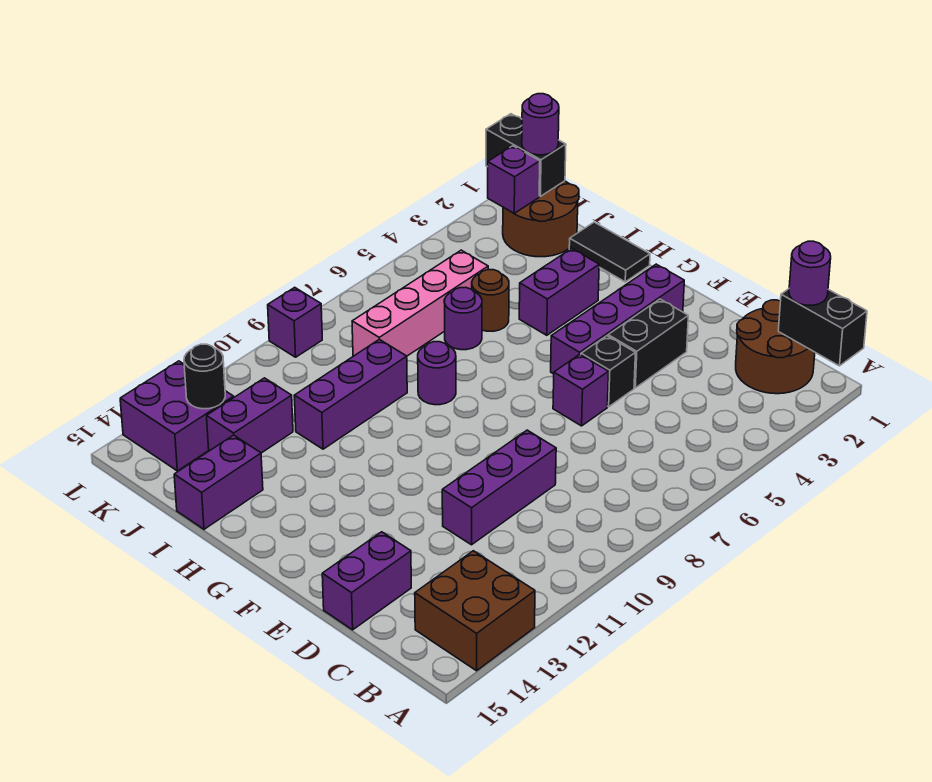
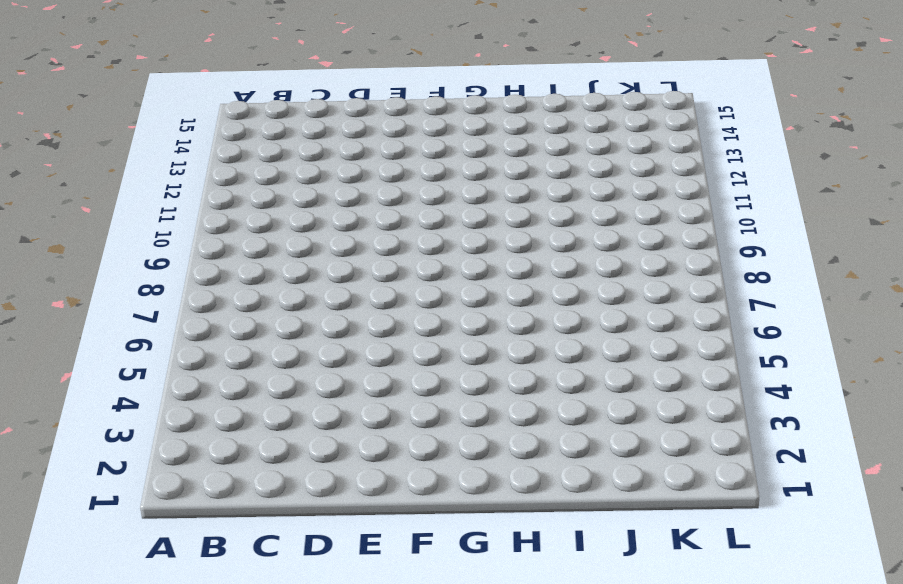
none -> brown brick A13:B14 level 1
none -> brown round brick B1:C2 level 1
none -> purple brick D9:D11 level 1

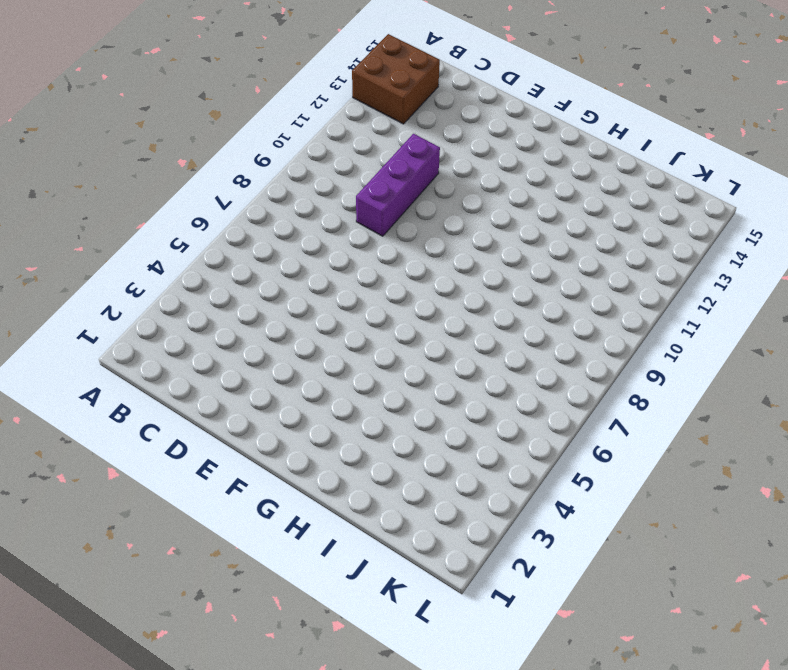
none -> brown round brick B1:C2 level 1
none -> purple brick D14:D15 level 1
none -> black brick E3:E4 level 1

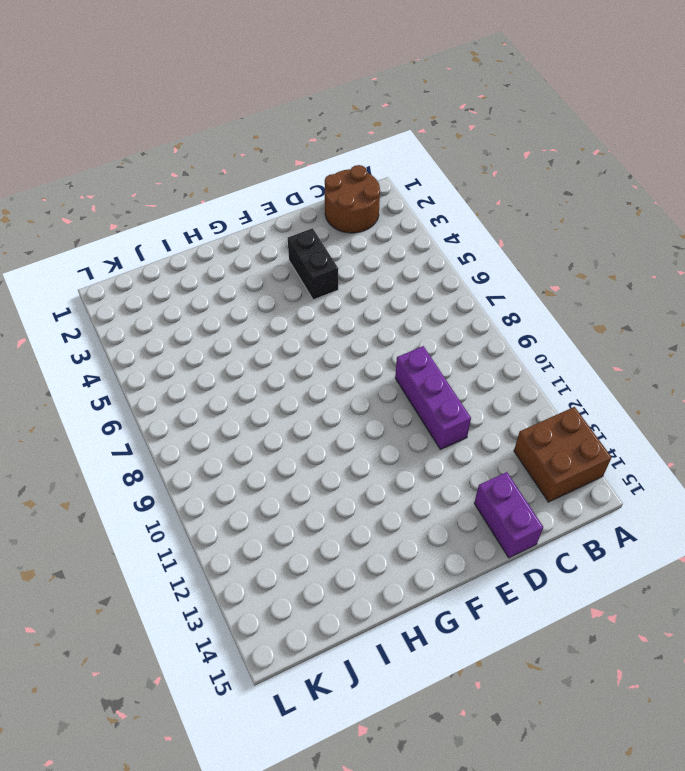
none -> black brick E5 level 1
none -> purple brick E6 level 1
none -> purple brick F2:F5 level 1

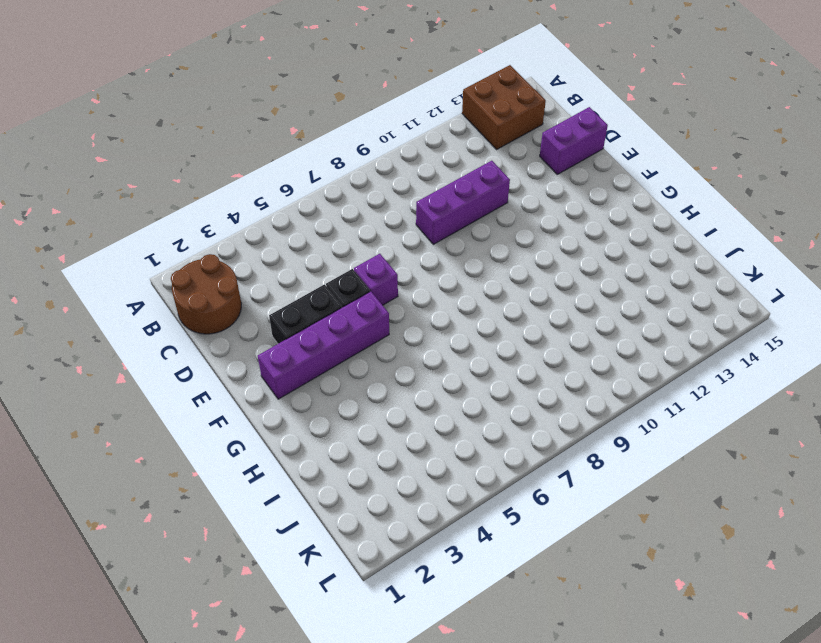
none -> black tile H1:I1 level 1
none -> purple brick H3:H4 level 1
none -> purple round brick H8 level 1

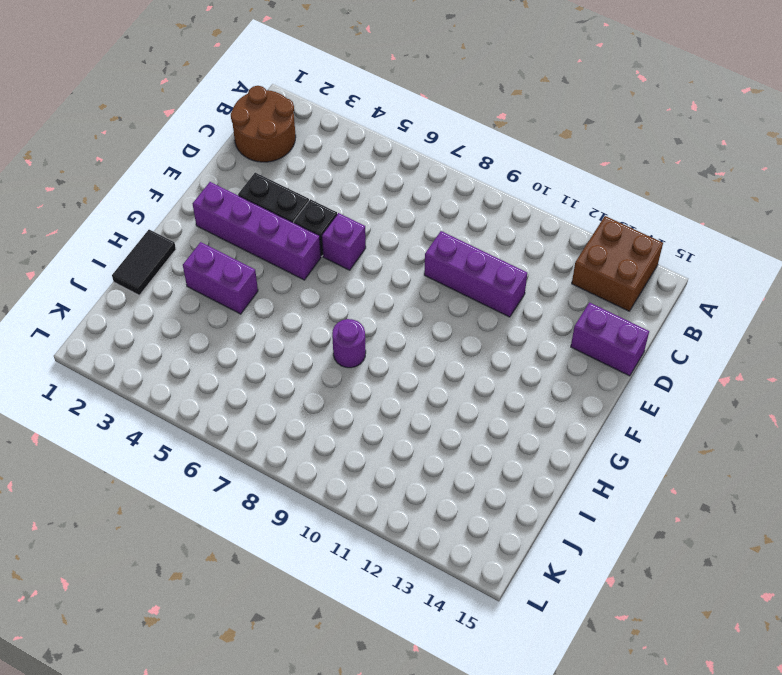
none -> brown round brick I5 level 1
none -> purple round brick I6 level 1
none -> purple brick I9:I11 level 1

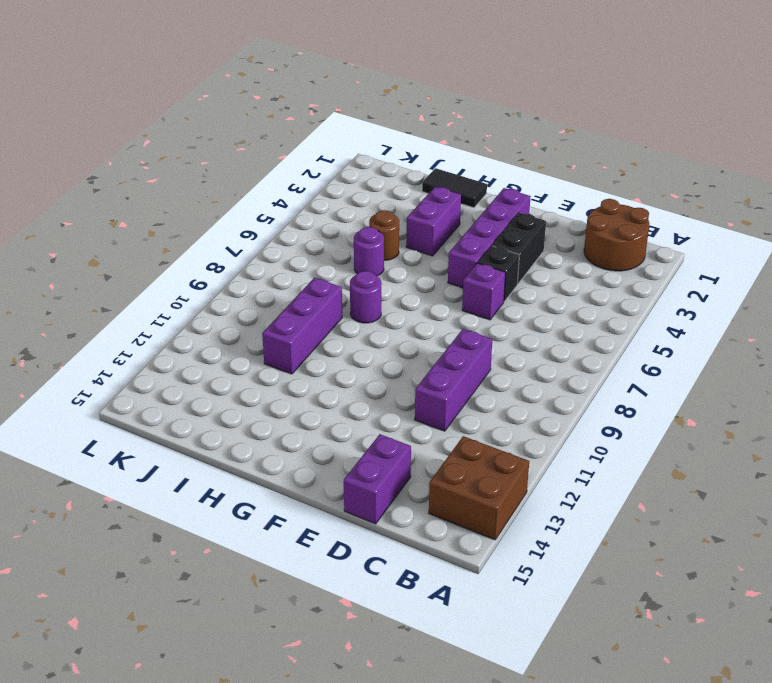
none -> purple brick I14:I15 level 1
none -> brown round brick J1:K2 level 1
none -> pink brick J5:J8 level 1

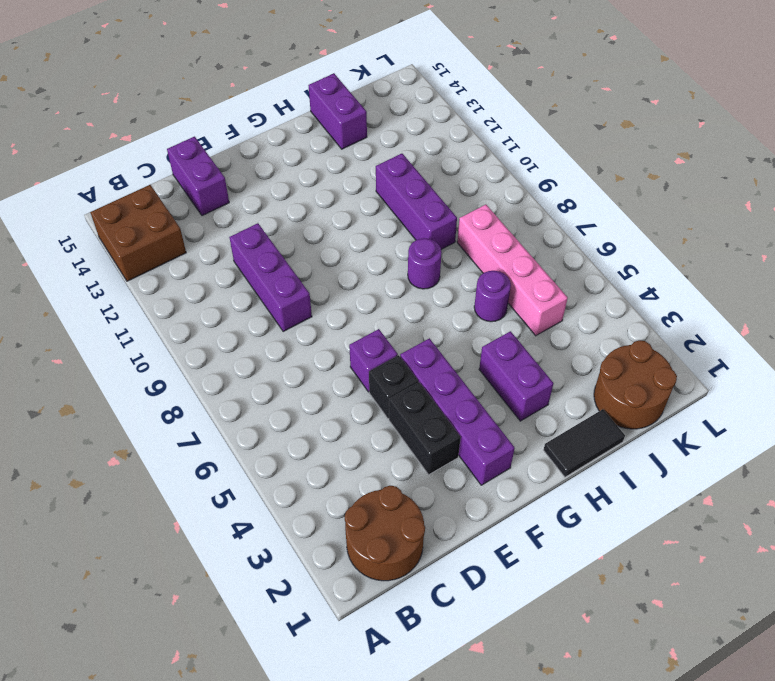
none -> brown round brick I5 level 1
none -> purple brick J12:J13 level 1
none -> purple brick K13:L14 level 1

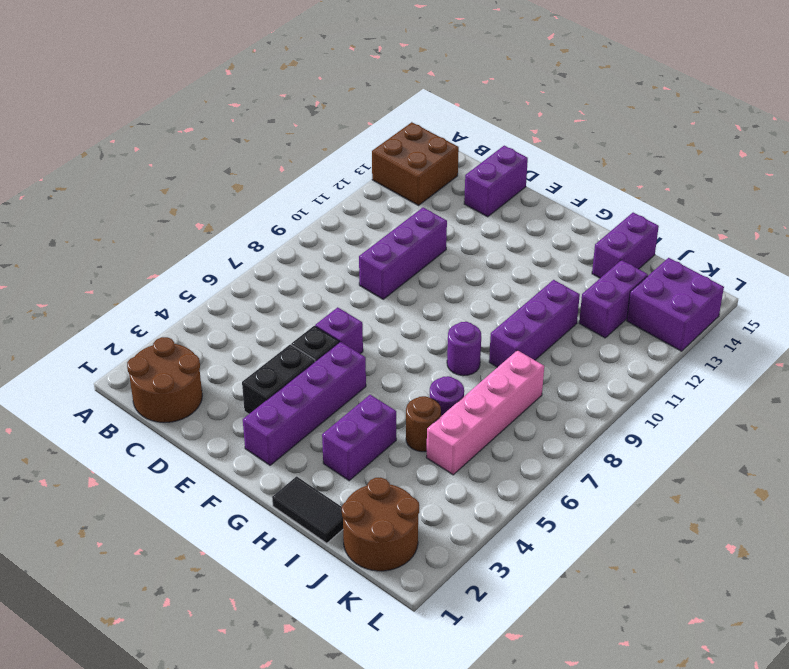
none -> purple brick L9 level 1
none -> black brick A1:B1 level 2
none -> black brick K1:L1 level 2

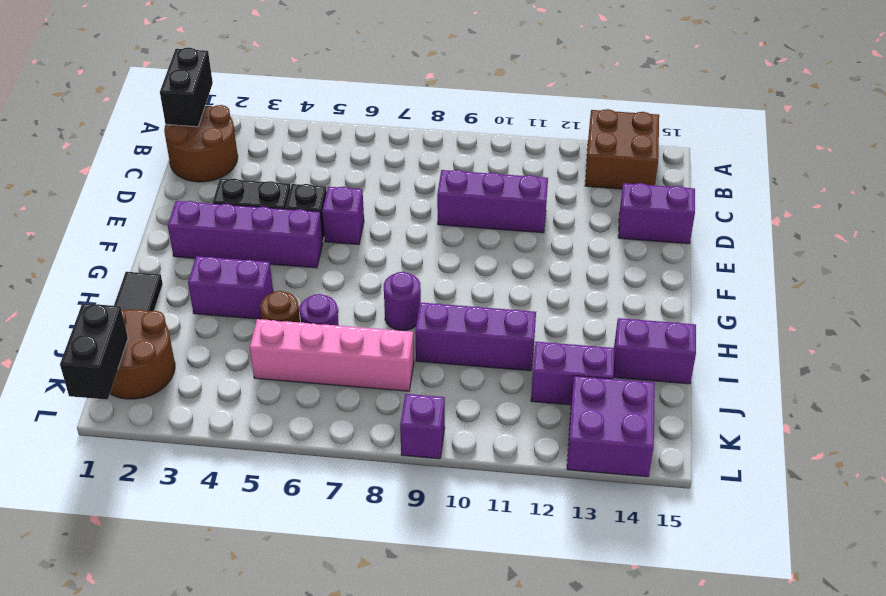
none -> purple brick K2 level 2
none -> black round brick K13 level 2
none -> purple round brick B1 level 3

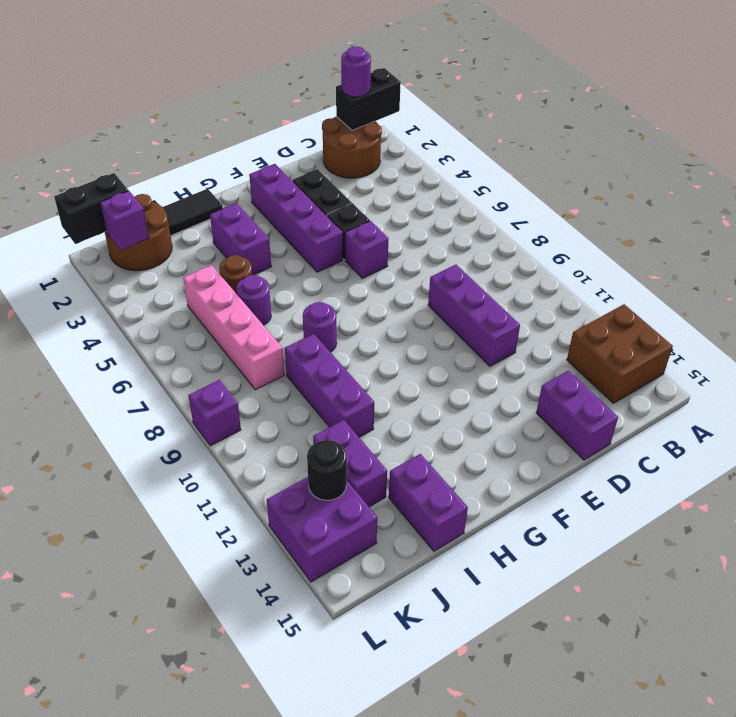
none -> purple round brick K1 level 3

